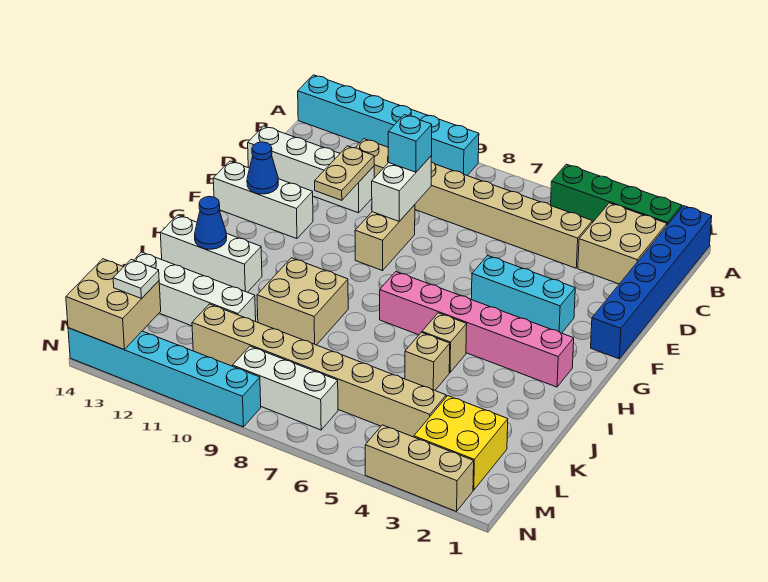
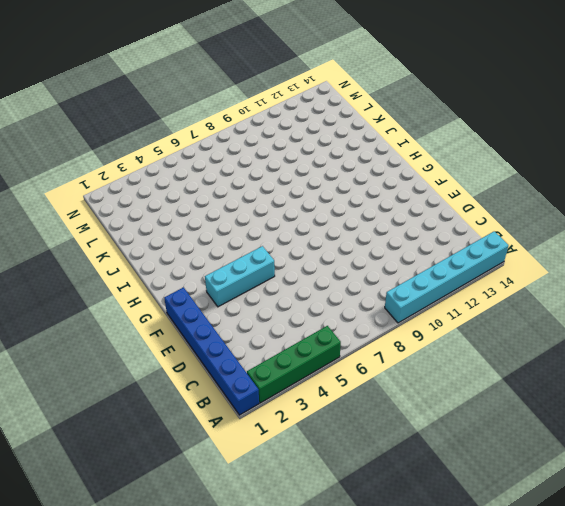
none -> tan brick B2:C3 level 1
none -> tan brick C4:C11 level 1
none -> white brick D11:D14 level 1

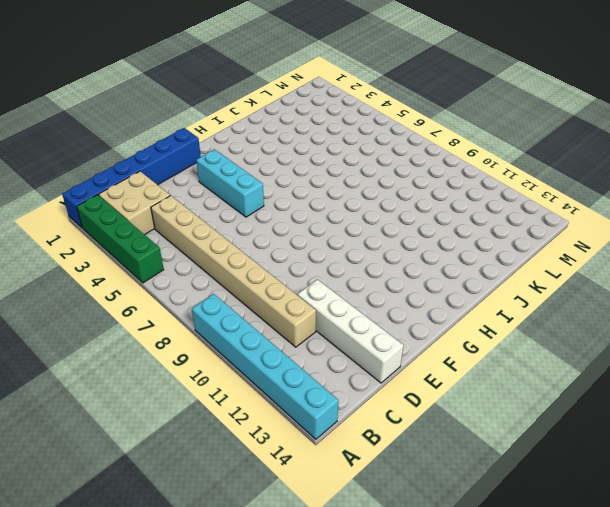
none -> tan brick E9:F9 level 1
none -> white brick F12:F14 level 1
none -> pink brick H2:H7 level 1

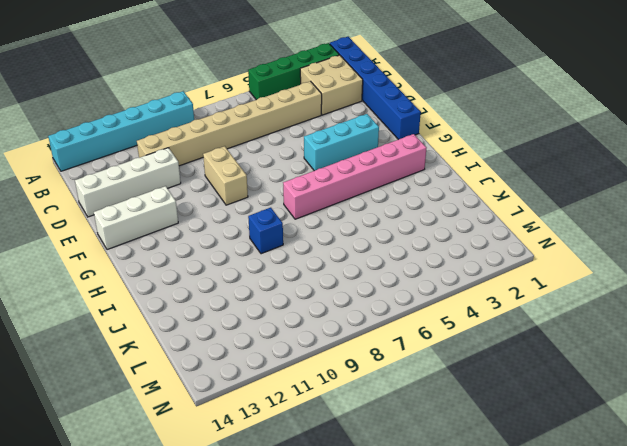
blue brick I9 level 1 -> tan brick I9:J10 level 1
none -> tan brick I5 level 1
none -> white brick I12:I14 level 1
none -> tan brick J5 level 1

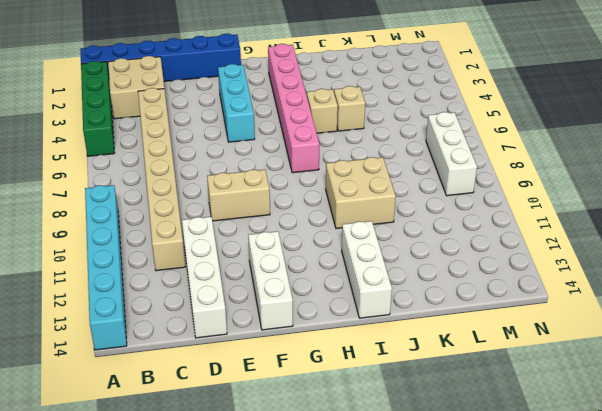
none -> white brick K11:K14 level 1
none -> yellow brick L2:M3 level 1
none -> tan brick L4:L11 level 1

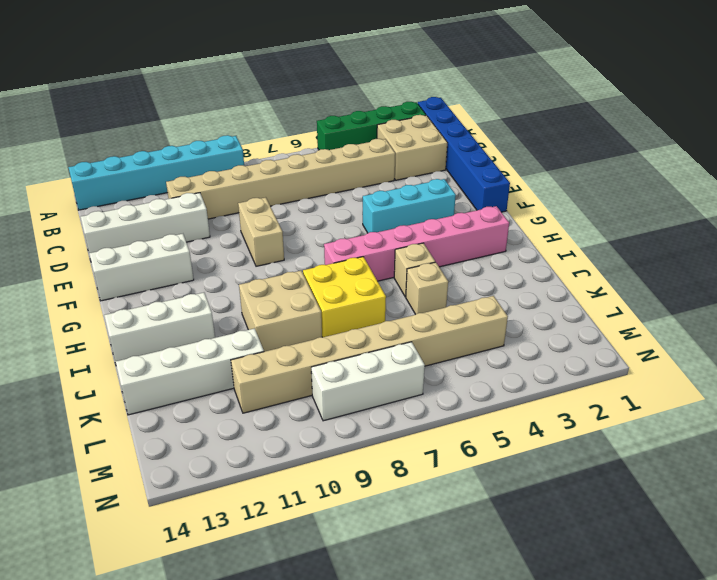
yellow brick I7:J8 level 1 -> yellow brick L2:M3 level 1
none -> tan brick N2:N4 level 1
none -> cyan brick N9:N14 level 1
none -> white brick D9:E9 level 2

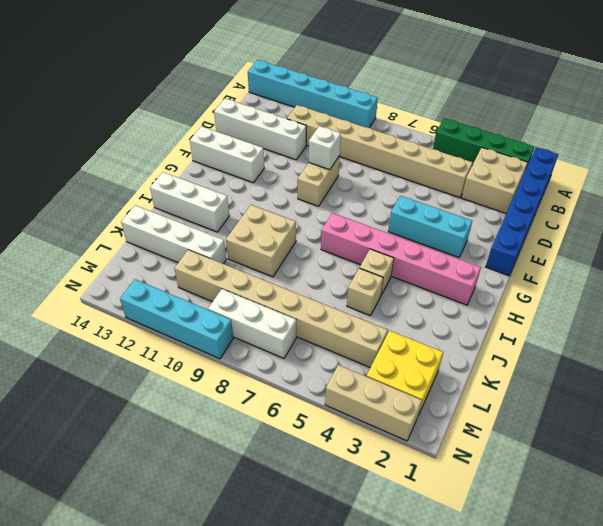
white brick E9 level 2 -> white brick D9:E9 level 2
cyan brick N9:N12 level 1 -> cyan brick N9:N14 level 1
none -> tan plate D11:E11 level 2
none -> blue cone F13 level 2
none -> blue cone I13 level 2

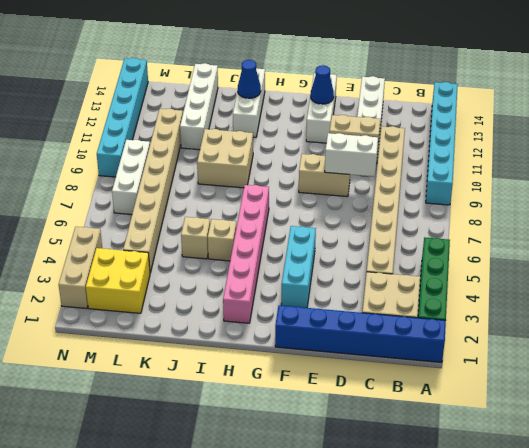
none -> tan brick M13:N14 level 2
none -> cyan brick D9 level 3
none -> white plate M13 level 3

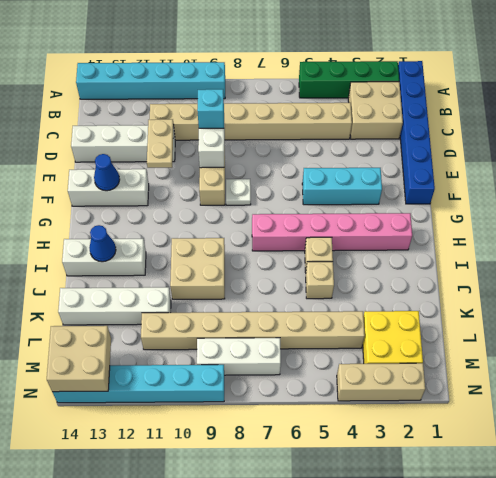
white plate F8 level 1 -> white plate M13 level 3

